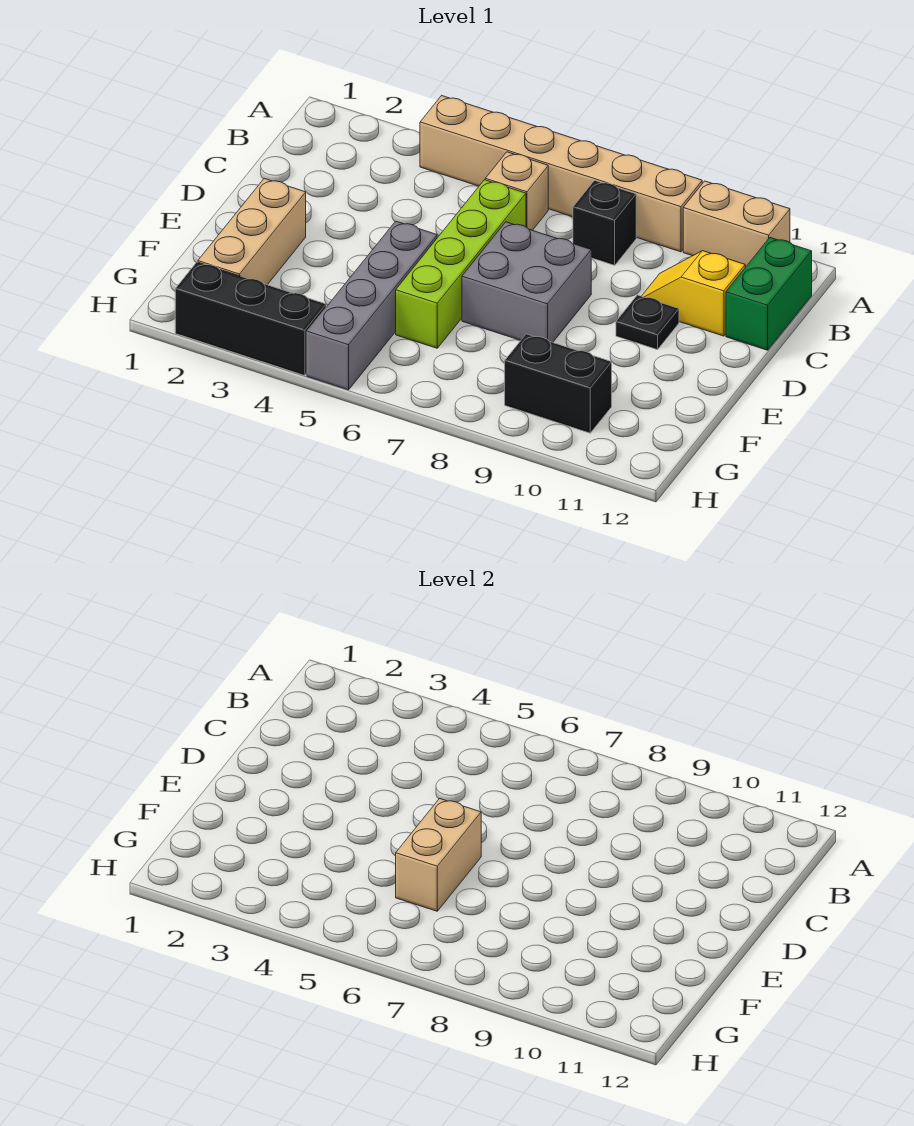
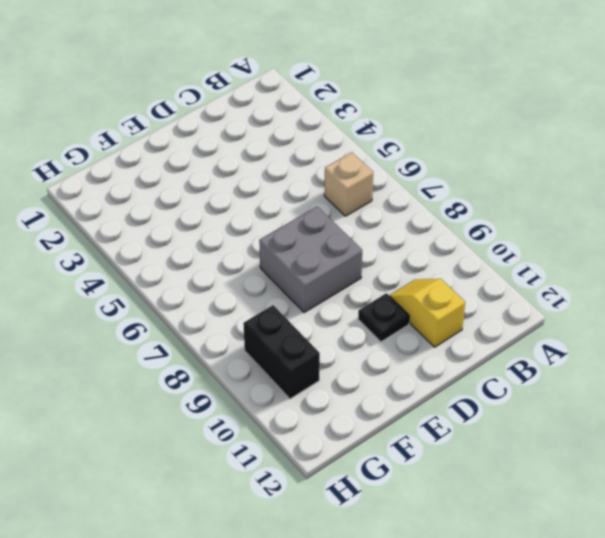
none -> tan brick A4:A9 level 1
none -> tan brick A10:A11 level 1
none -> black brick B8 level 1

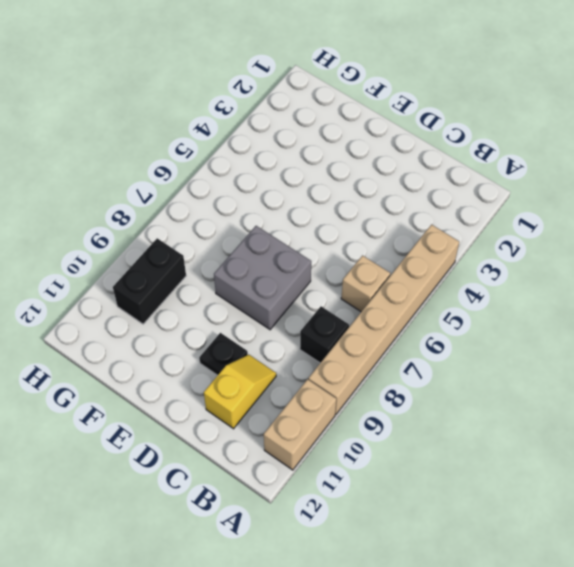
none -> green brick B12:C12 level 1
none -> lime brick C6:F6 level 1
none -> tan brick E2:G2 level 1

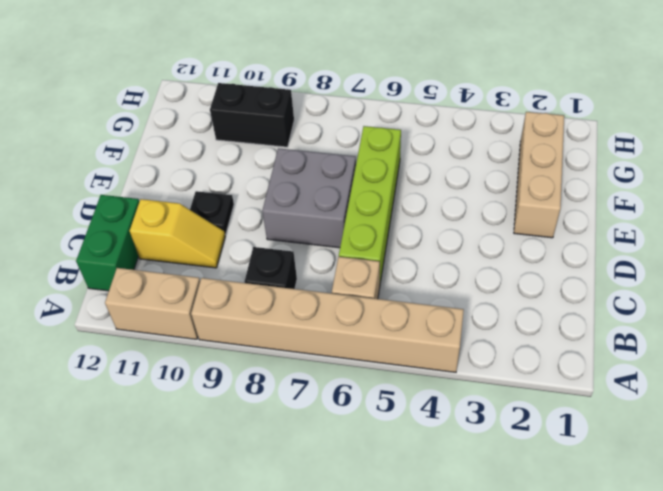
none -> grey brick E5:H5 level 1
none -> black brick H2:H4 level 1
none -> tan brick E6:F6 level 2

